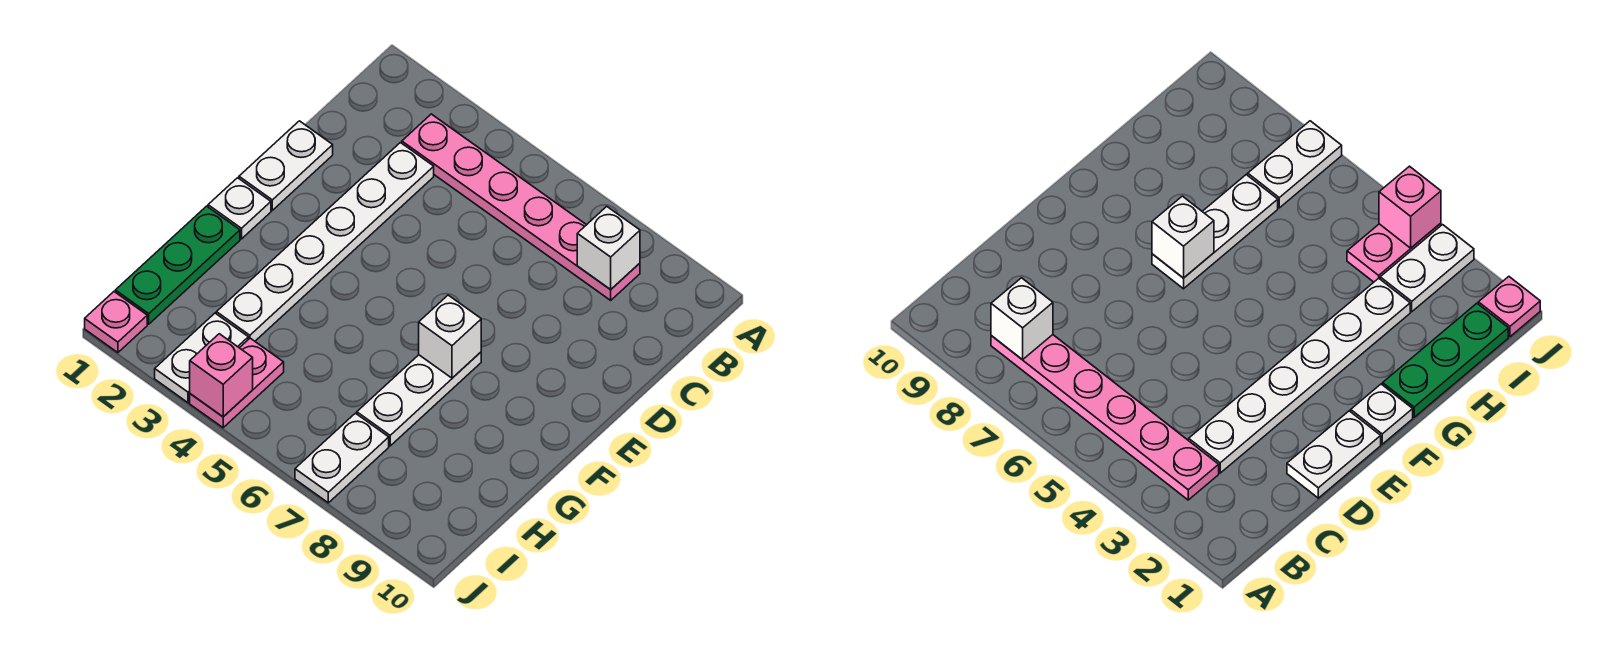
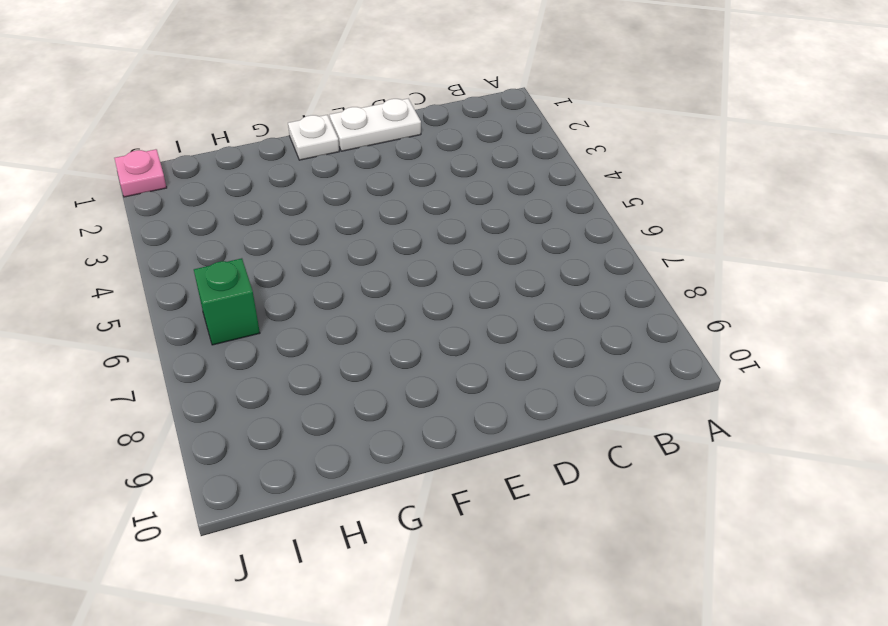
green brick I6 level 1 -> none
none -> pink plate B3:B8 level 1
none -> white plate C3:H3 level 1
none -> white plate F7:H7 level 1

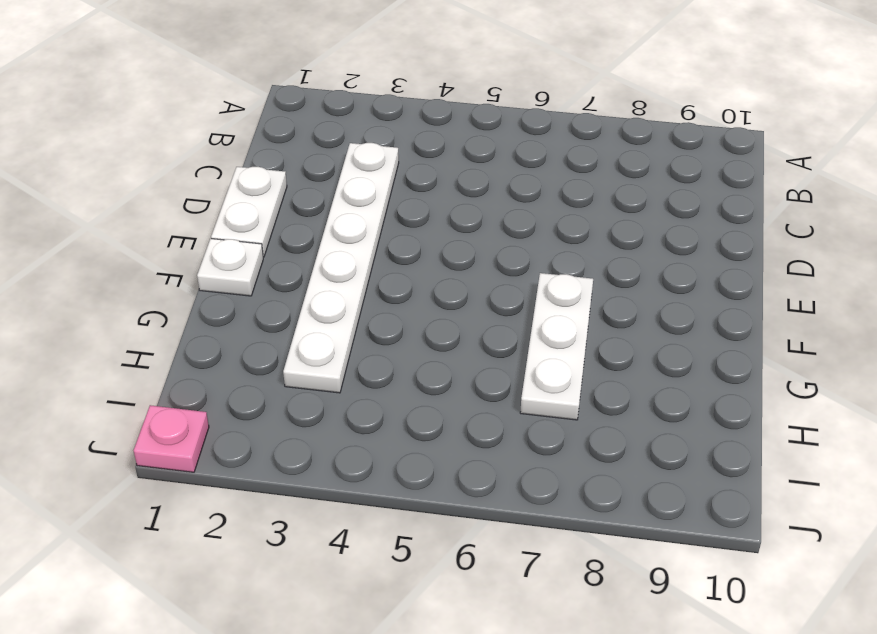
none -> pink plate B3:B8 level 1
none -> green plate G1:I1 level 1
none -> white plate I3:J3 level 1

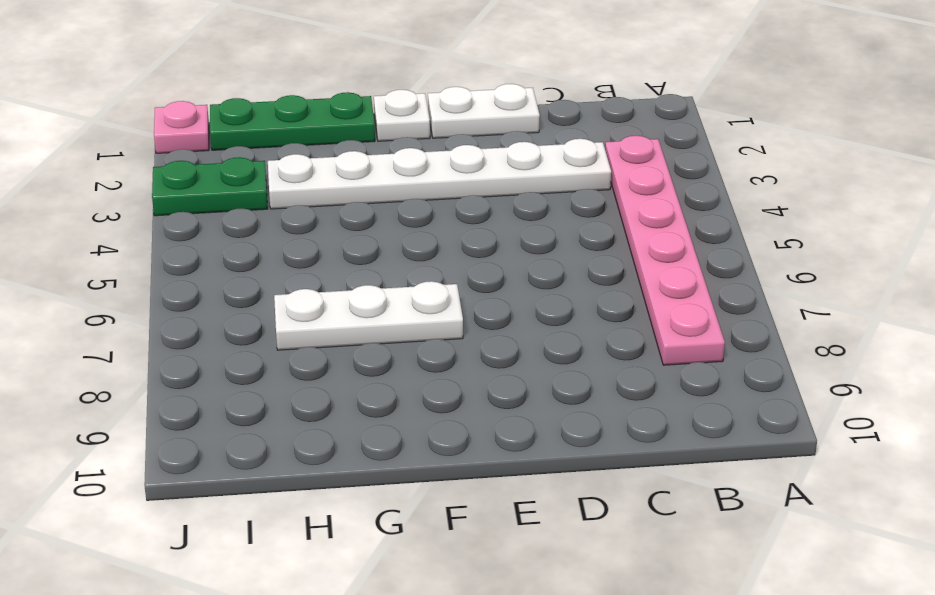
green plate I3:J3 level 1 -> white plate I3:J3 level 1
none -> pink plate I4:J4 level 1
none -> white plate I7:J7 level 1
none -> white brick B8 level 2

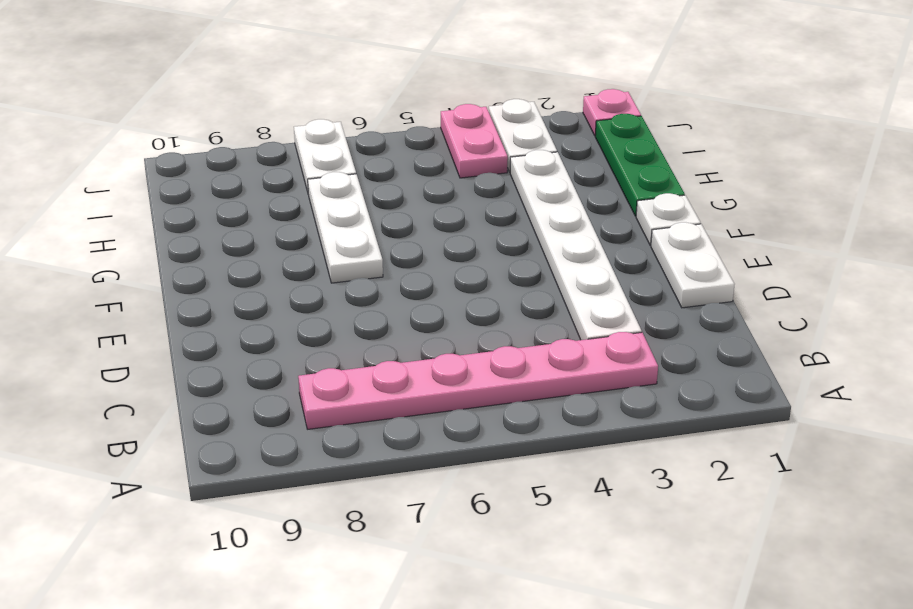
none -> white brick B8 level 2
none -> white brick F7 level 2
none -> pink brick J4 level 2

